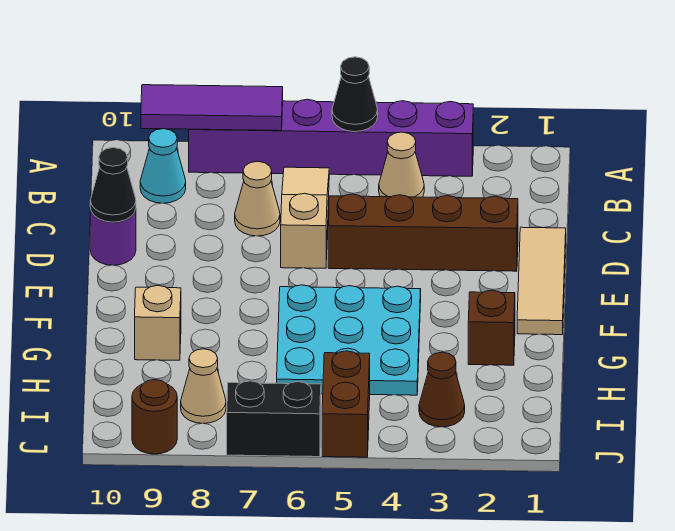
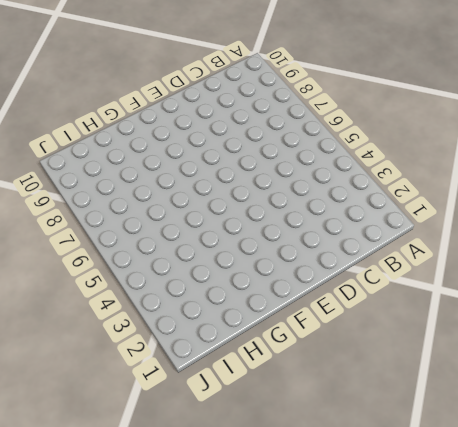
none -> purple brick A3:A8 level 1
none -> tan cone B4 level 1
none -> tan slope B6:D6 level 1 top D

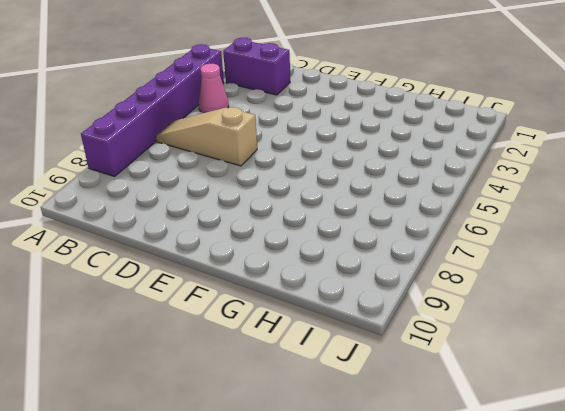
purple brick B2:C2 level 1 -> none
pink cone B4 level 1 -> tan cone B4 level 1
none -> cyan cone B9 level 1
none -> tan cone C7 level 1
none -> tan tile D1:F1 level 1

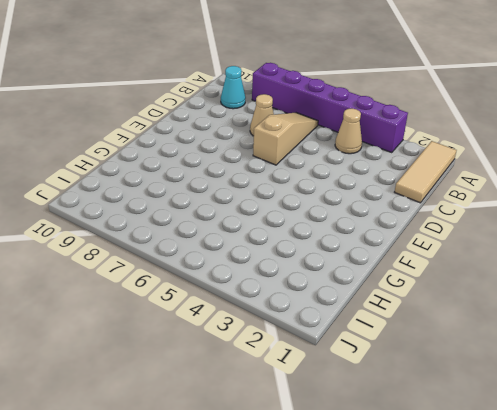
tan tile A1:C1 level 1 -> tan tile D1:F1 level 1
none -> brown brick D2:D5 level 1
none -> purple round brick D10 level 1
none -> cyan plate F4:H6 level 1

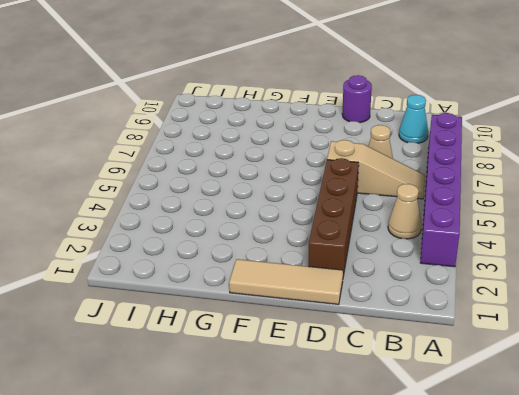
none -> cyan plate F4:H6 level 1
none -> brown brick G2 level 1
none -> tan brick G9 level 1

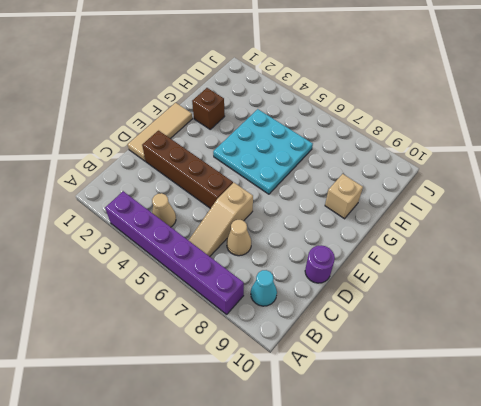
none -> brown cone I3 level 1
none -> brown brick I5:J5 level 1
none -> tan cone I8 level 1

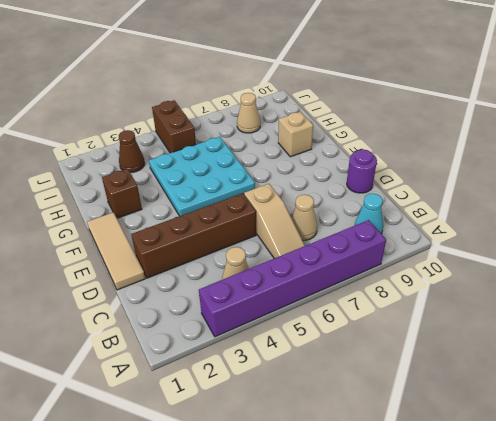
none -> black brick J6:J7 level 1
none -> brown round brick J9 level 1
none -> black cone A5 level 2

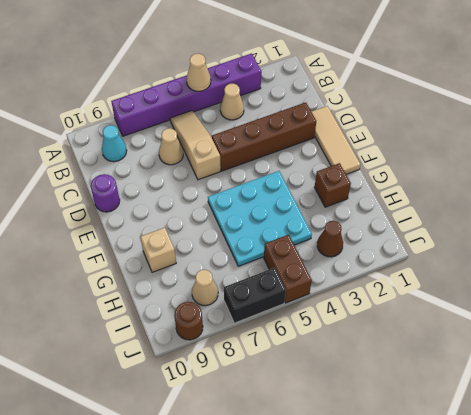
tan cone A5 level 2 -> black cone A5 level 2
none -> purple tile A7:A9 level 2
none -> black cone D10 level 2

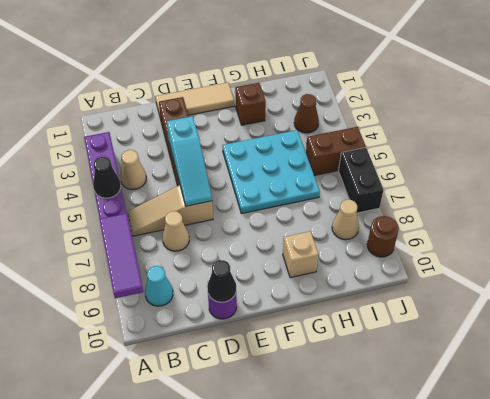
cyan slope D4:D6 level 2 top 4 -> none

